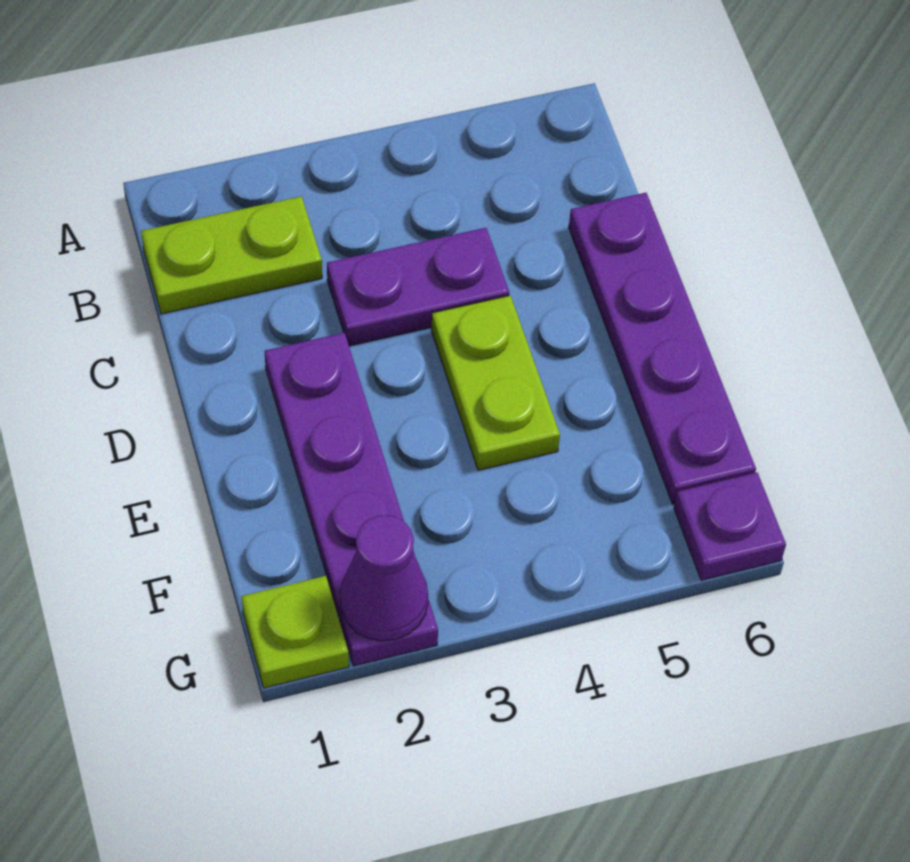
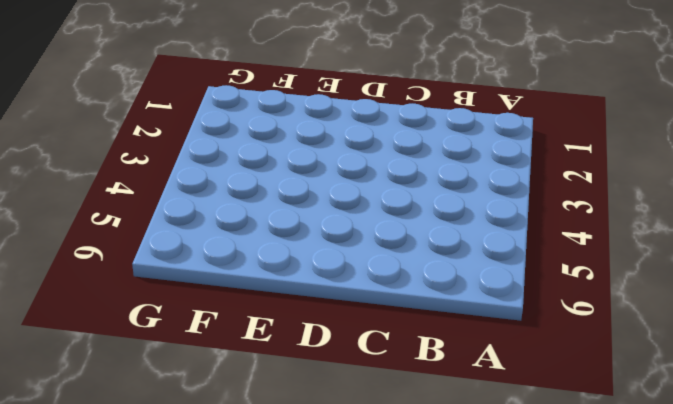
none -> lime plate B1:B2 level 1
none -> purple plate C3:C4 level 1

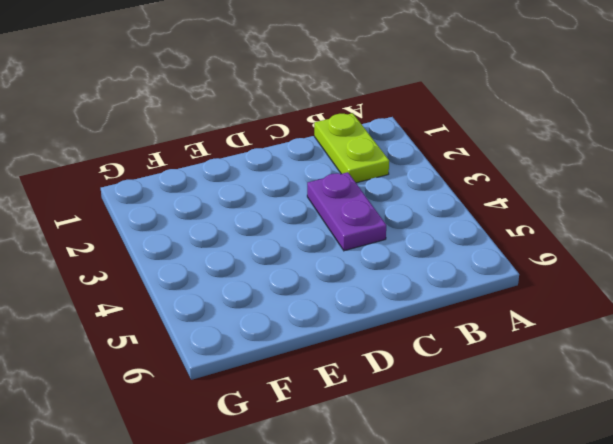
none -> purple plate C6:F6 level 1
none -> purple plate D2:G2 level 1

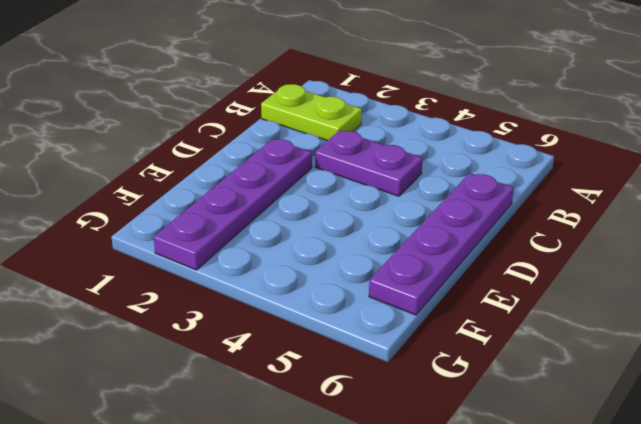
none -> lime plate D4:E4 level 1
none -> lime plate G1 level 1

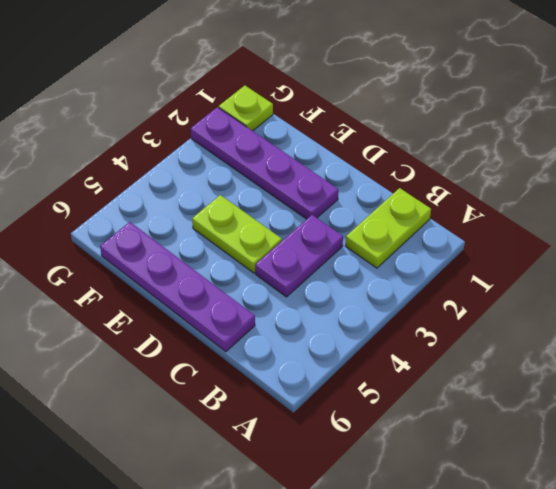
none -> purple plate G6 level 1
none -> purple cone G2 level 2

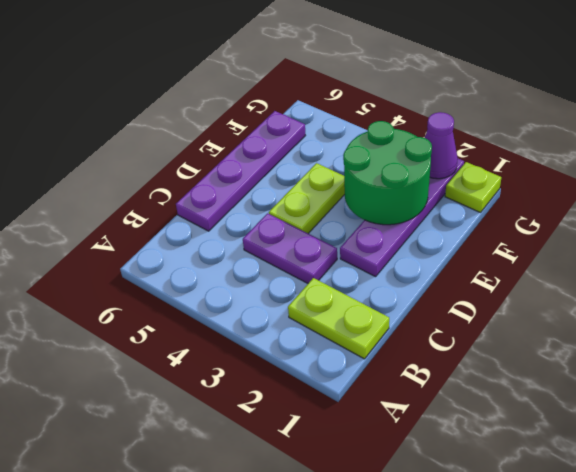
green round brick E2:F3 level 2 -> none
none -> purple plate G6 level 1

